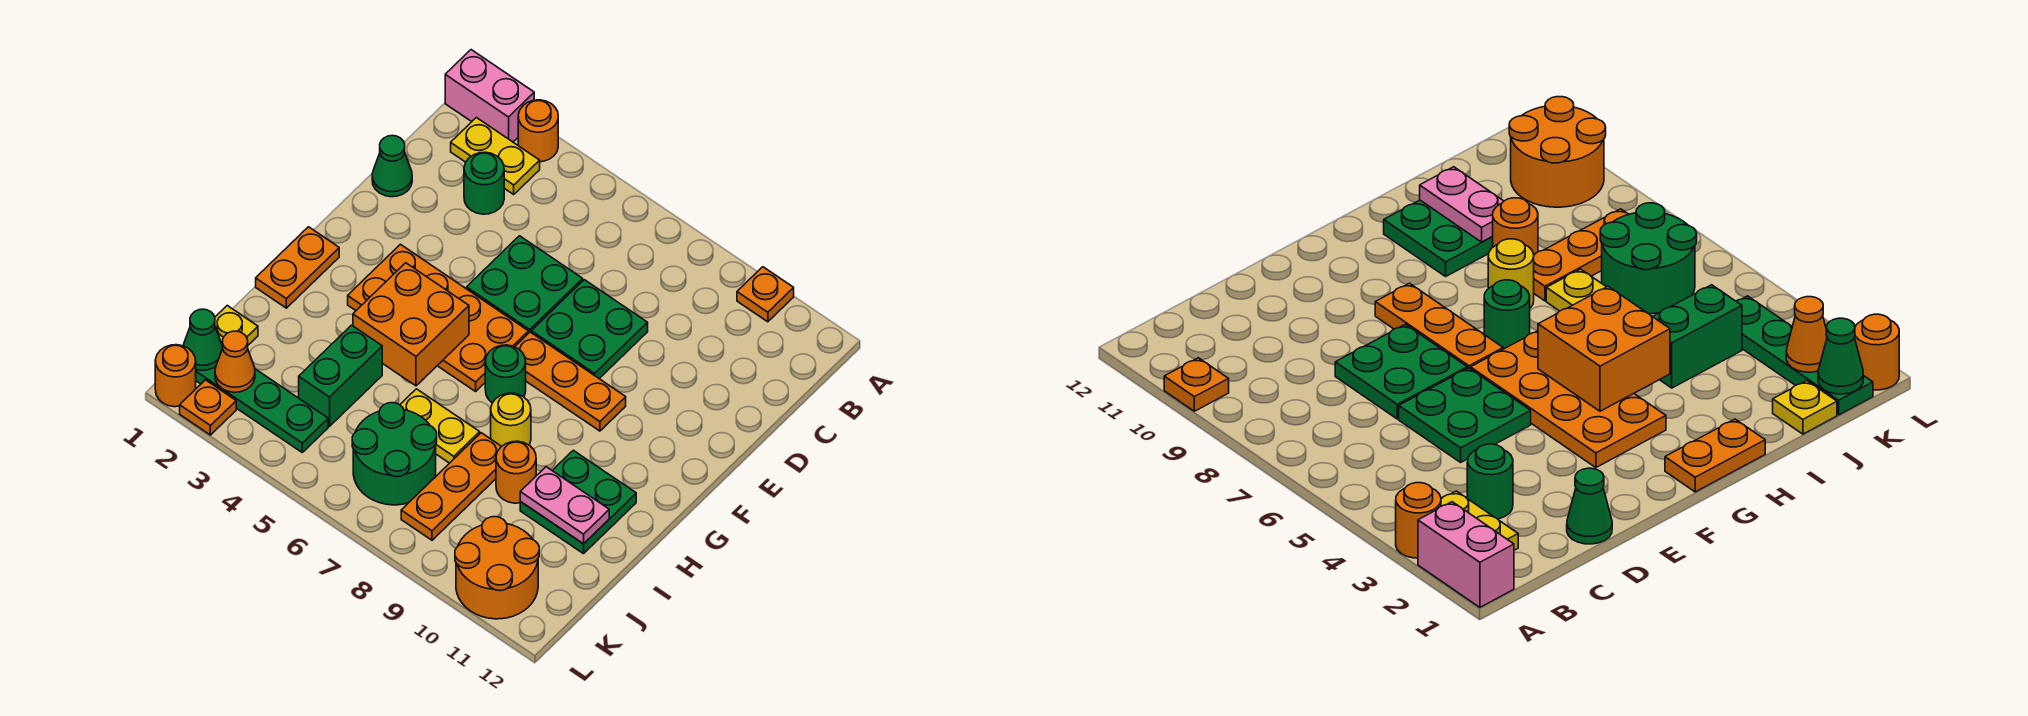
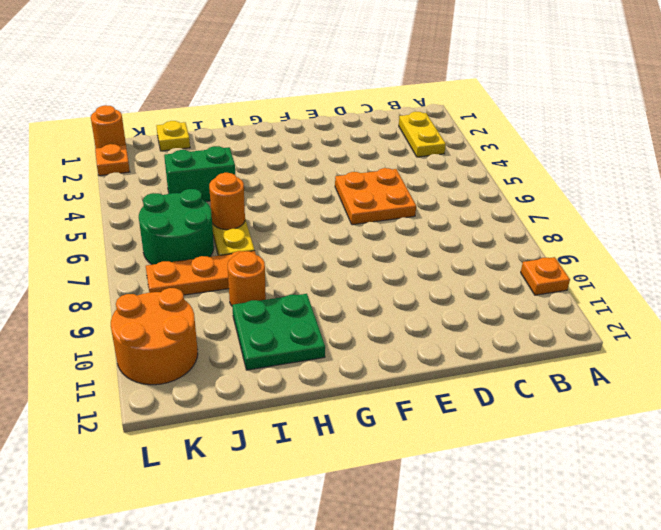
orange plate D5:E6 level 1 -> green plate D5:E6 level 1
orange round brick I6 level 2 -> orange round brick A3 level 1
none -> pink brick A1:A2 level 1
none -> green round brick C3 level 1
none -> green cone D1 level 1

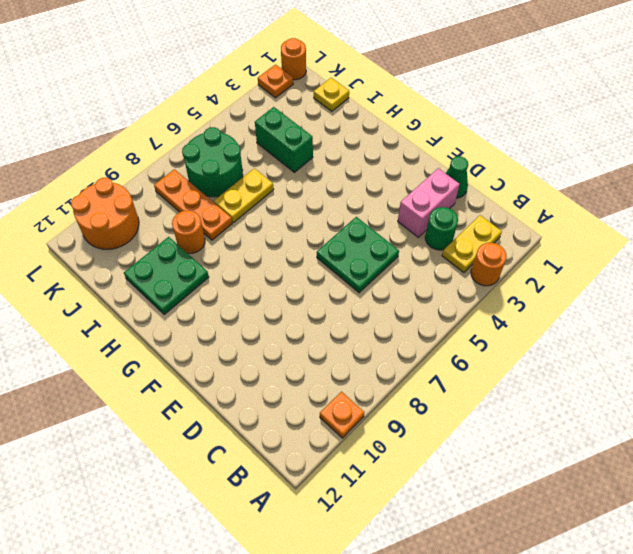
pink brick D2:D3 level 1 -> pink brick A1:A2 level 1
none -> green plate D7:E8 level 1
none -> orange plate F3:G6 level 1
none -> orange plate F7:F9 level 1

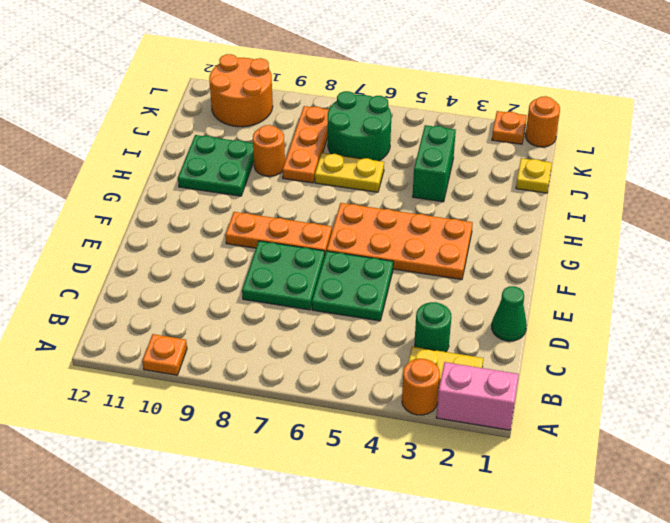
none -> orange plate G1:H1 level 1
none -> green round brick G7 level 1
none -> yellow round brick H8 level 1

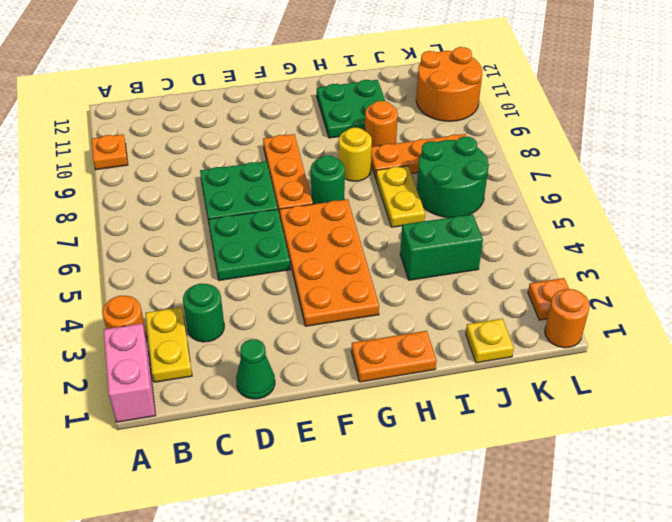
none -> green plate K1:K4 level 1
none -> orange brick G4:H5 level 2
none -> pink plate I10:I11 level 2

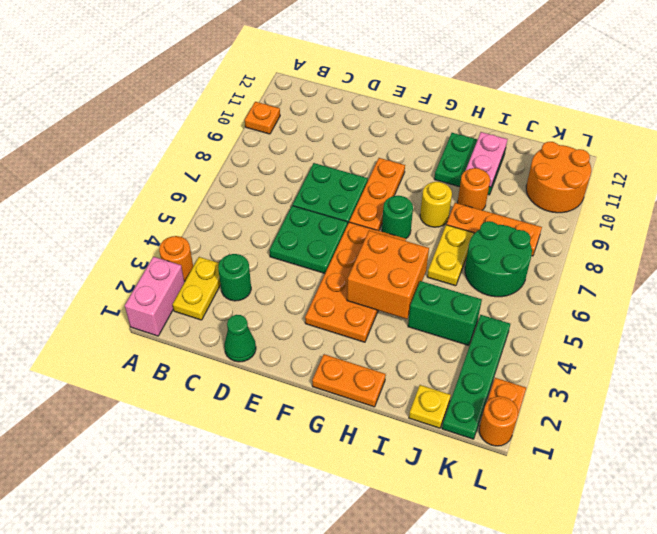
none -> green cone K1 level 2
none -> orange cone K2 level 2

